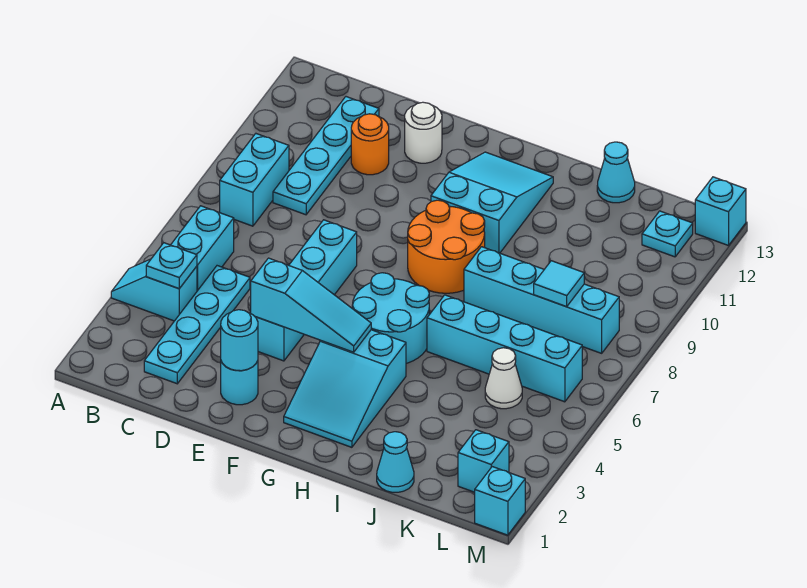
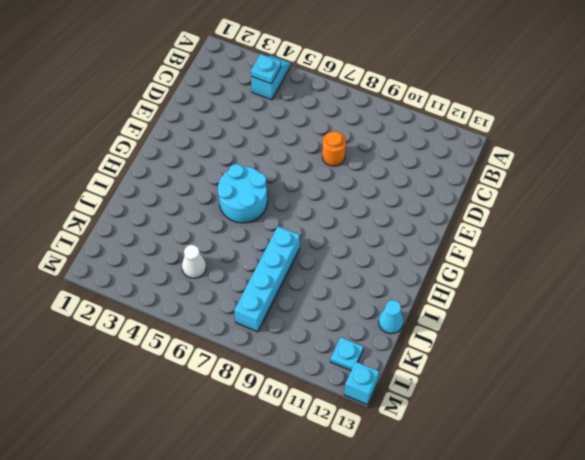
orange round brick D8 level 1 -> orange round brick D11 level 1
none -> cyan brick B5:B6 level 1
none -> cyan brick B8:B9 level 1
none -> cyan plate C2:C5 level 1

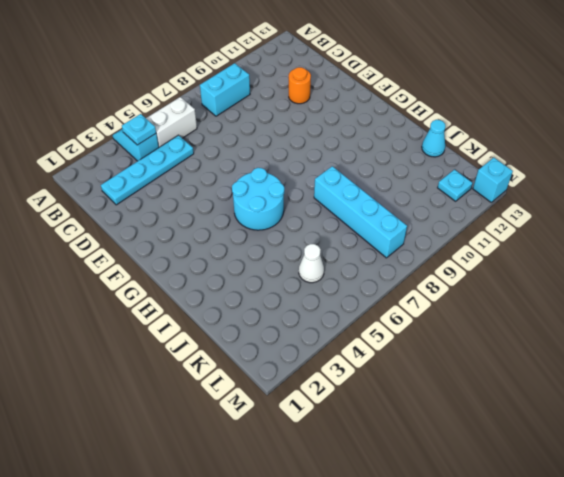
white brick B5:B6 level 1 -> cyan brick B5:B6 level 1
none -> cyan plate C9:C12 level 1
none -> cyan round brick E2 level 1
none -> cyan brick E4:E7 level 1

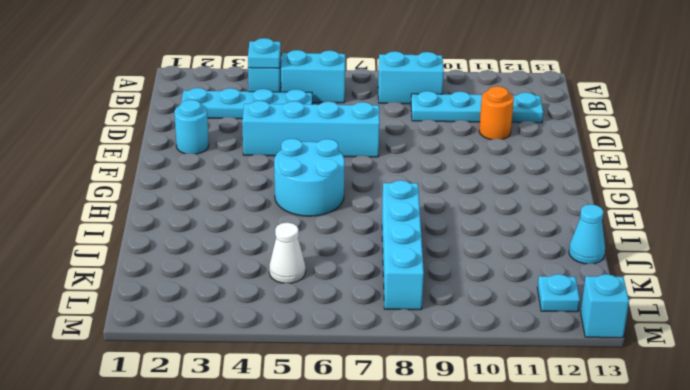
none -> white round brick E12 level 1
none -> cyan slope G2:H4 level 1 top 4
none -> orange round brick G8:H9 level 1

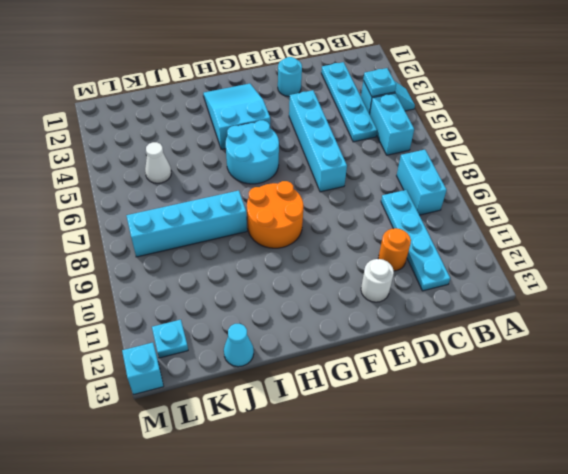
none -> cyan slope G10:H12 level 1 top 10
none -> cyan brick I6:L6 level 1
none -> cyan cone J1 level 1

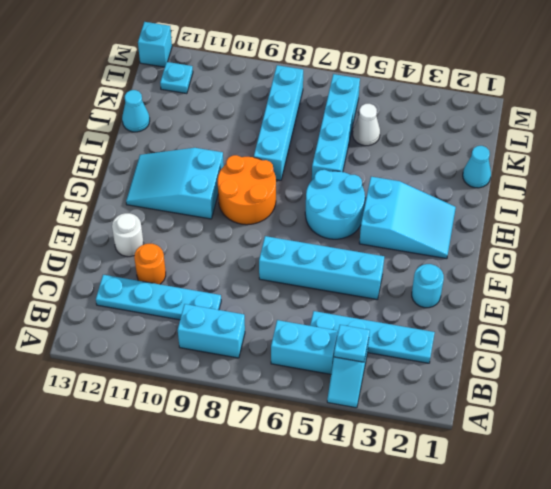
none -> cyan brick L2 level 1
none -> cyan brick M1 level 1
none -> cyan round brick E2 level 2

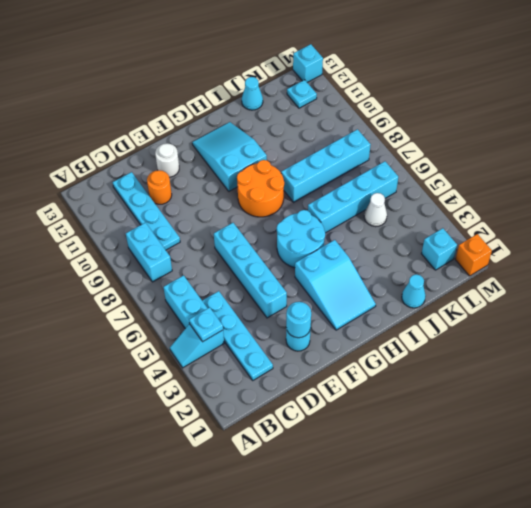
orange brick M1 level 1 -> cyan brick M1 level 1
none -> cyan slope E4:G4 level 2 top E
none -> cyan tile K8 level 2

